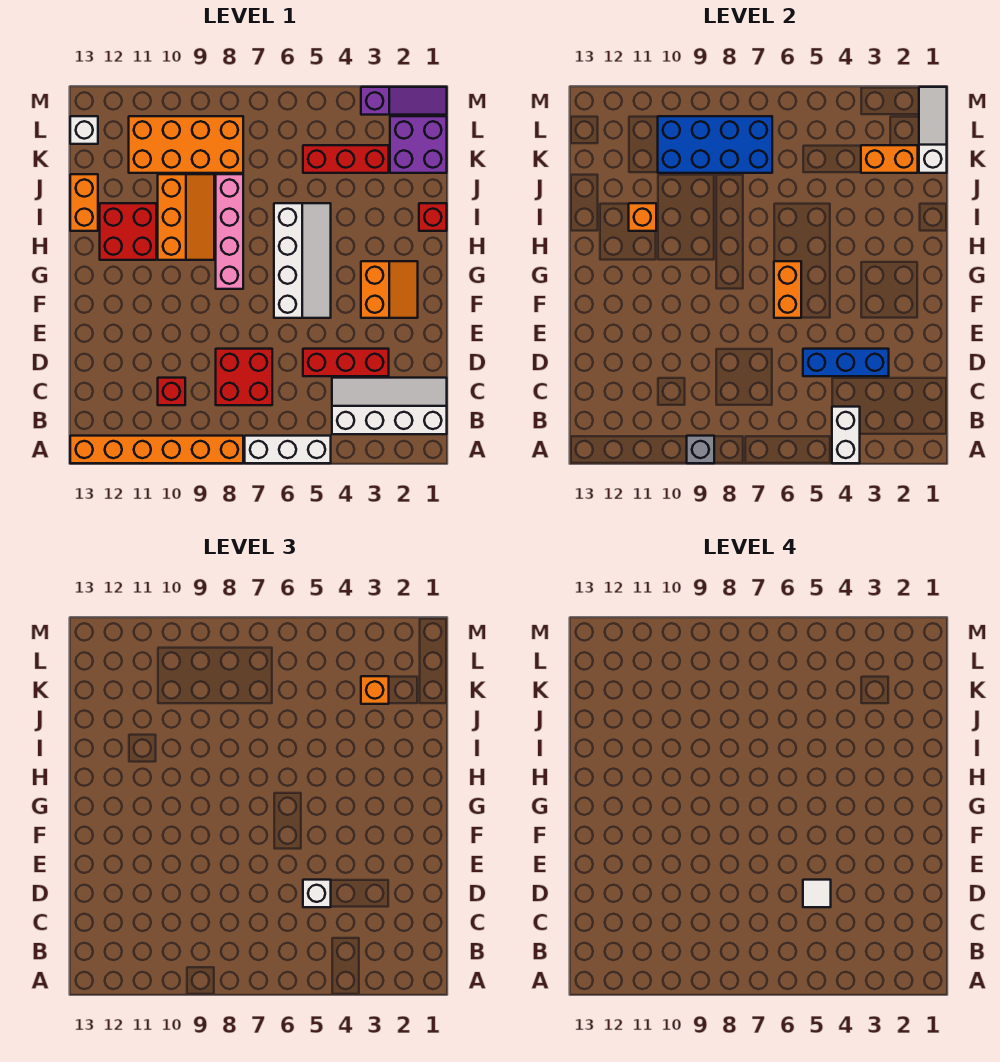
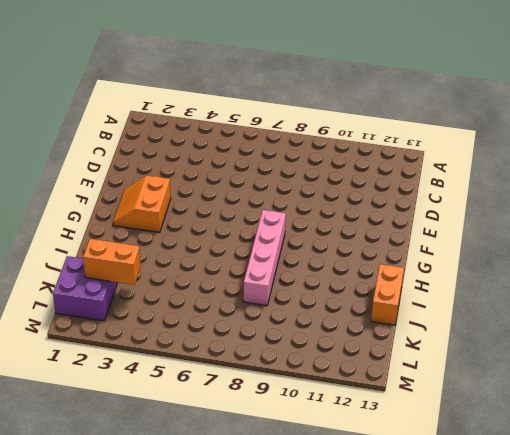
none -> white brick A5:A7 level 1
none -> orange brick A8:A13 level 1
none -> white slope B1:C4 level 1 top B

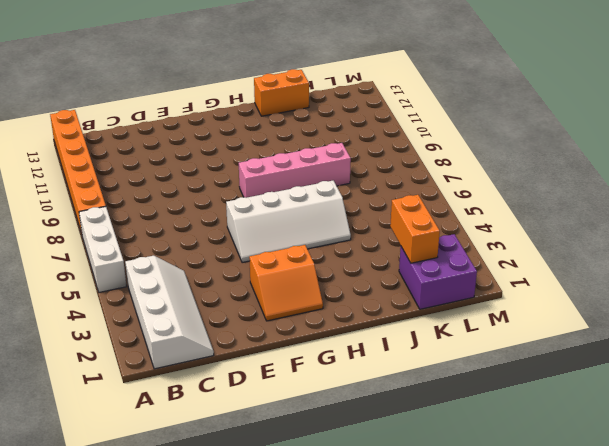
none -> red brick C7:D8 level 1
none -> red brick C10 level 1
none -> red brick D3:D5 level 1

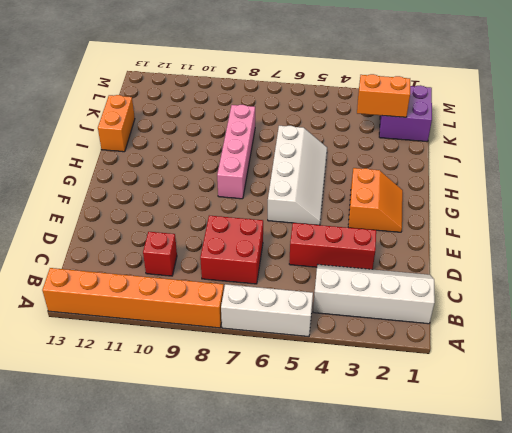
none -> orange slope H9:J10 level 1 top 10
none -> red brick H11:I12 level 1
none -> red brick I1 level 1

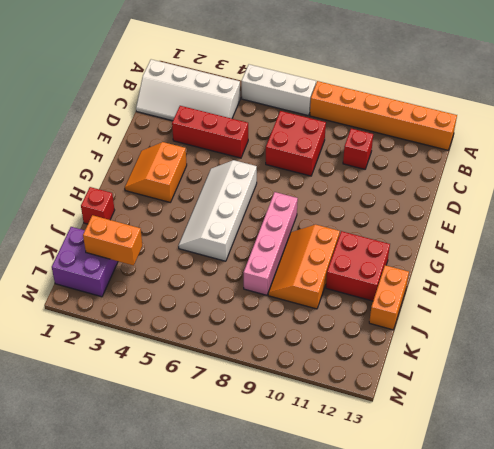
none -> red brick K3:K5 level 1
none -> orange brick K8:L11 level 1
none -> white brick L13 level 1

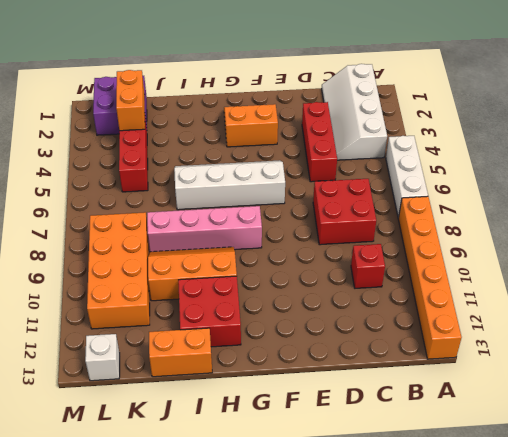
none -> red brick I1 level 1
none -> purple slope M1:M3 level 1 top 3
none -> white brick A4:B4 level 2

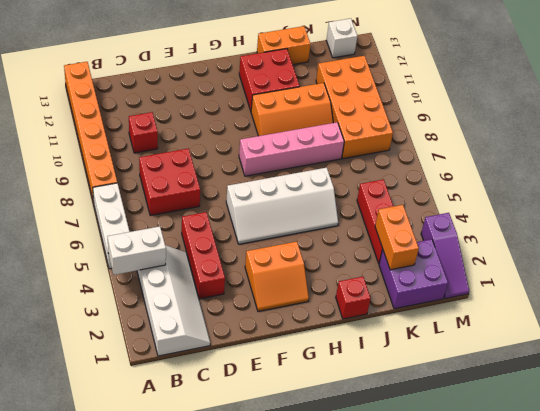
none -> grey brick A9 level 2
none -> blue brick D3:D5 level 2
none -> orange brick F6:G6 level 2

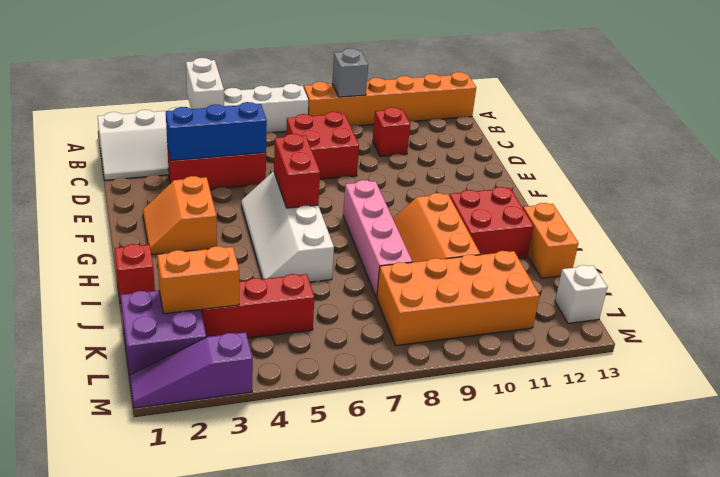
red brick F6:G6 level 2 -> orange brick F6:G6 level 2
none -> orange brick I11 level 2
none -> white slope K1:M1 level 2 top K
none -> blue brick K7:L10 level 2

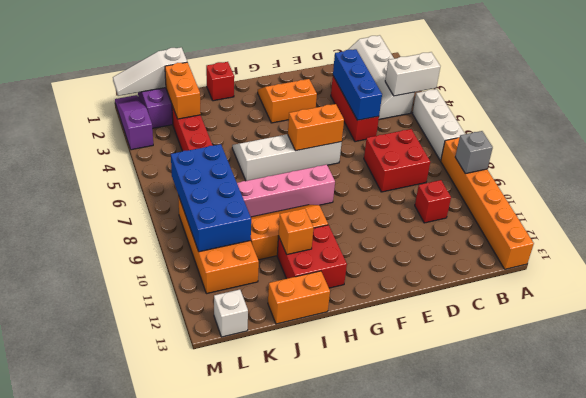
none -> white brick D5 level 3
none -> orange brick K3 level 3
none -> white tile D5 level 4

